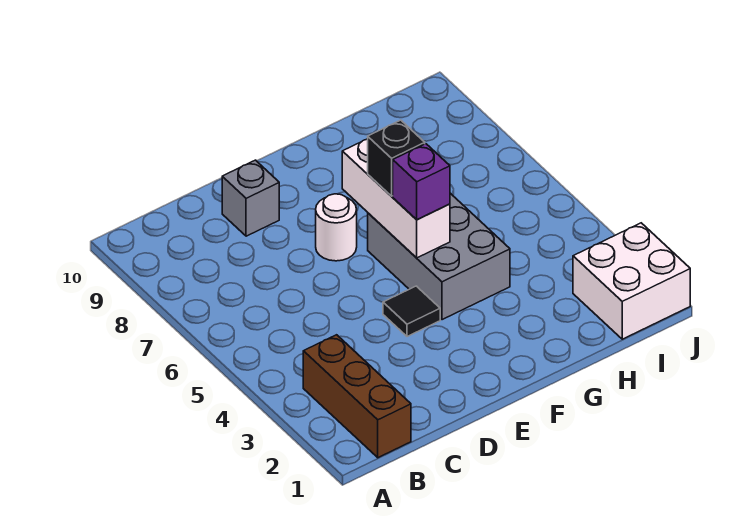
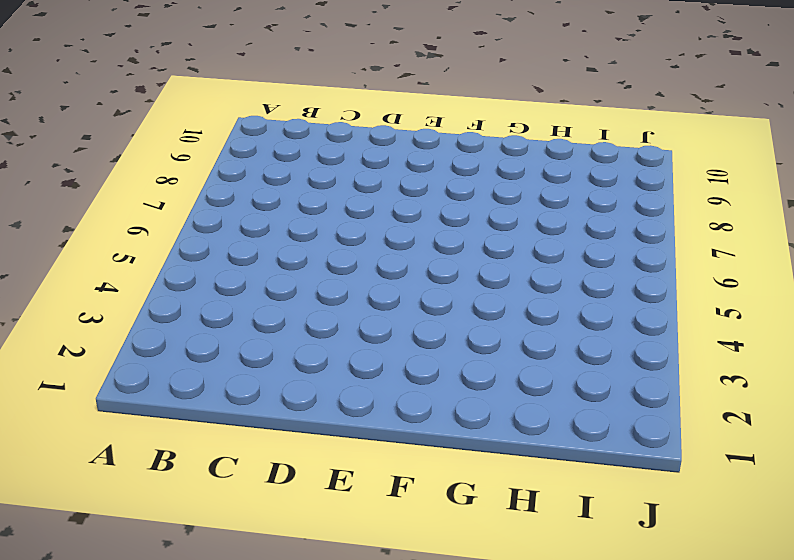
none -> brown brick B1:B3 level 1
none -> grey brick D9 level 1

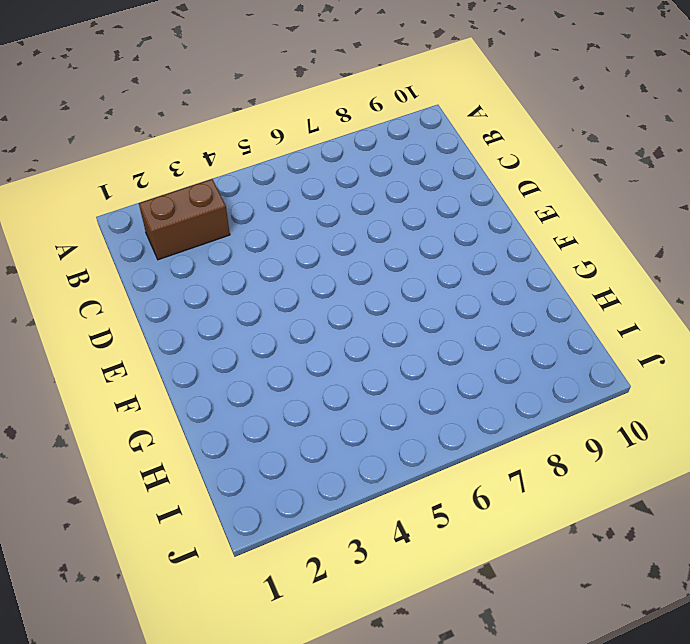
brown brick B2:B3 level 1 -> brown brick B1:B3 level 1
none -> grey brick D9 level 1
none -> black tile E4 level 1

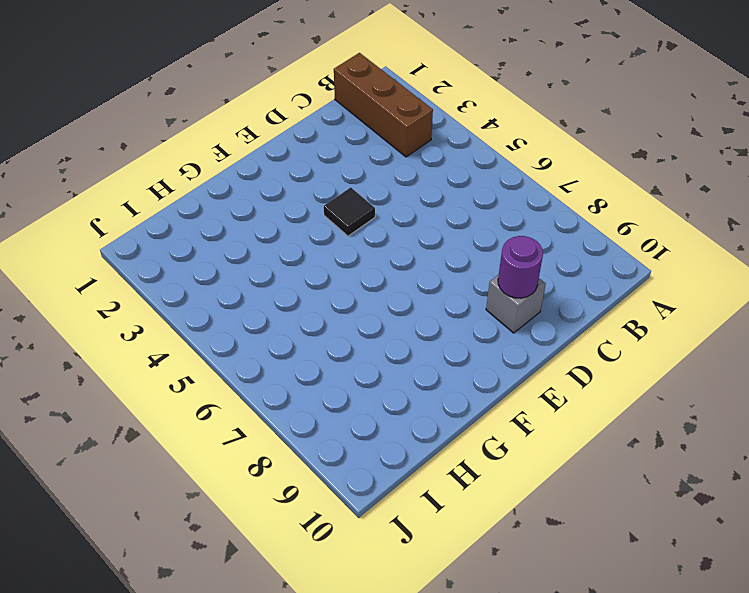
purple round brick D9 level 2 -> none
none -> white round brick E7 level 1
none -> grey brick F4:G6 level 1

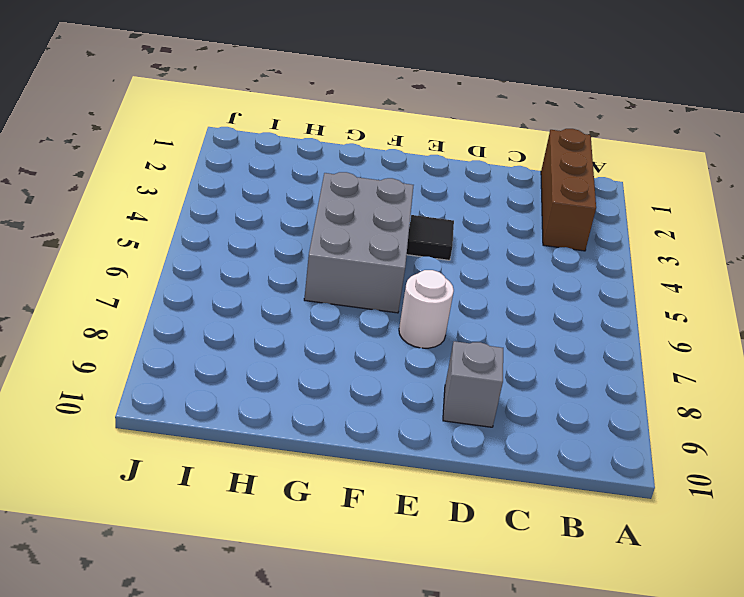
none -> white brick I1:J2 level 1
none -> white brick F5:F7 level 2

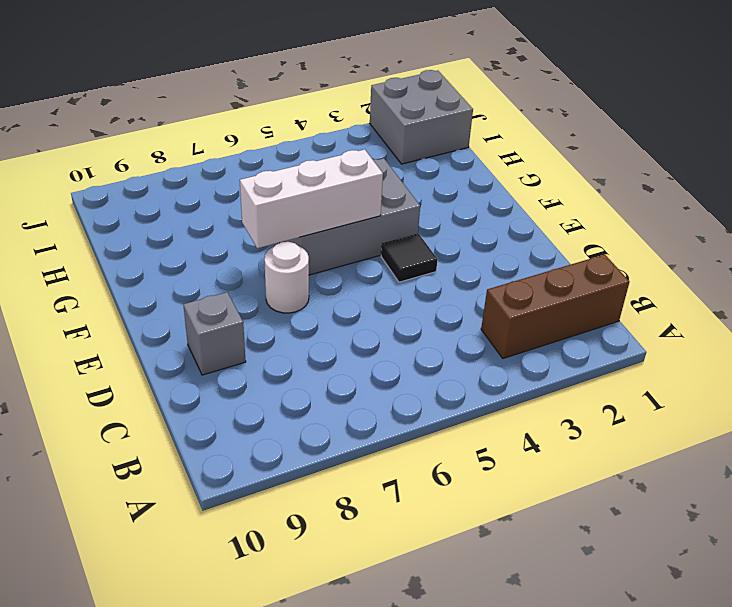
grey brick I1:J2 level 1 -> white brick I1:J2 level 1
none -> purple brick F5 level 3
none -> black brick F6 level 3

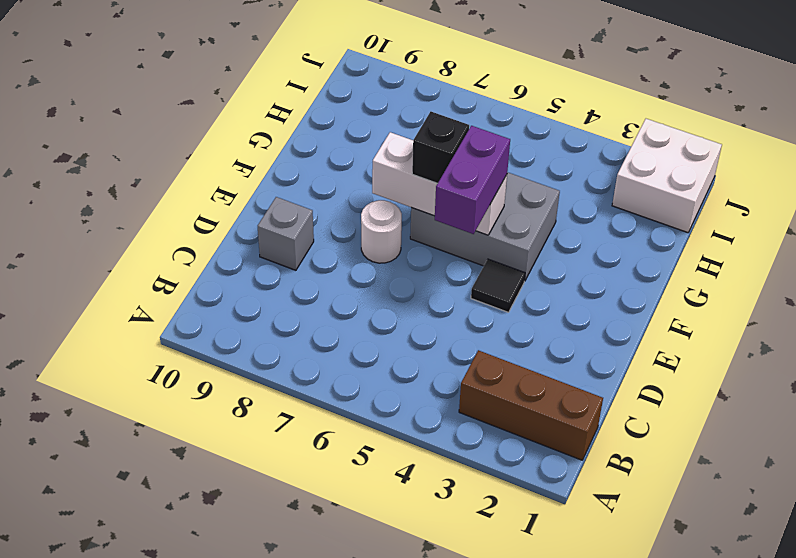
purple brick E5:F5 level 3 -> purple brick F5 level 3

